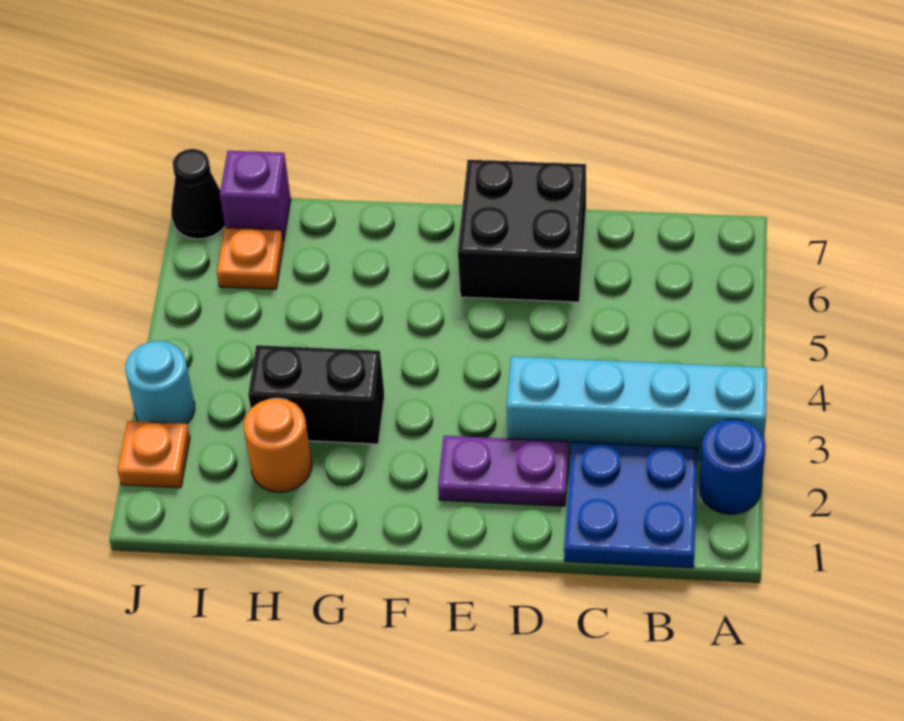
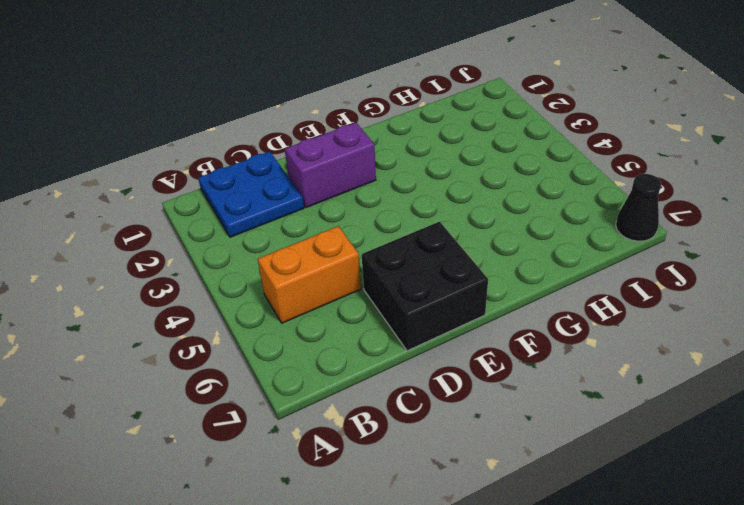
orange brick B5:C5 level 1 -> none
purple brick D2:E2 level 1 -> purple plate D2:E2 level 1
none -> blue round brick A2 level 1
none -> cyan brick A3:D3 level 1
none -> black brick G3:H3 level 1

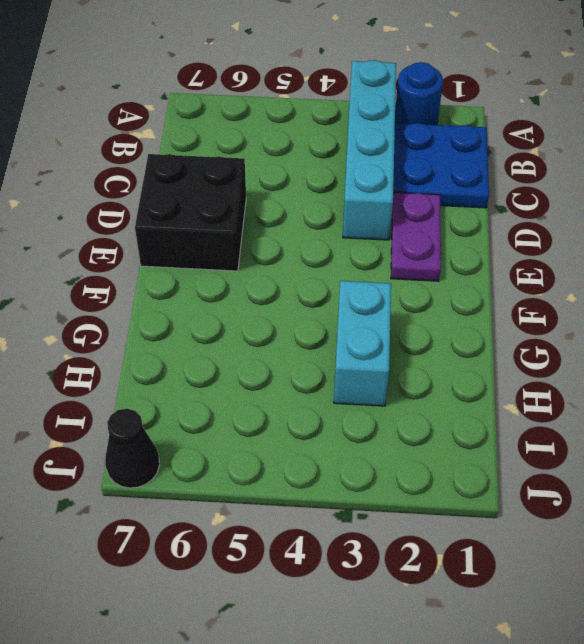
cyan brick G3:H3 level 1 -> black brick G3:H3 level 1
none -> orange round brick H2 level 1
none -> orange plate I6 level 1
none -> purple brick I7 level 1

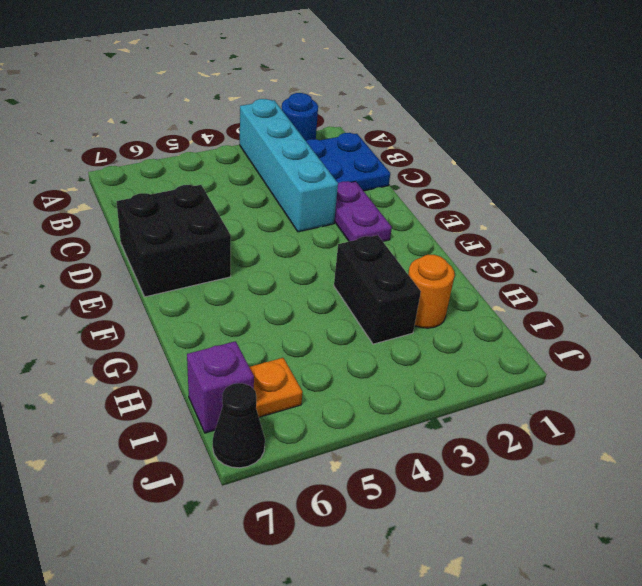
none -> orange plate J2 level 1
none -> cyan round brick J3 level 1

